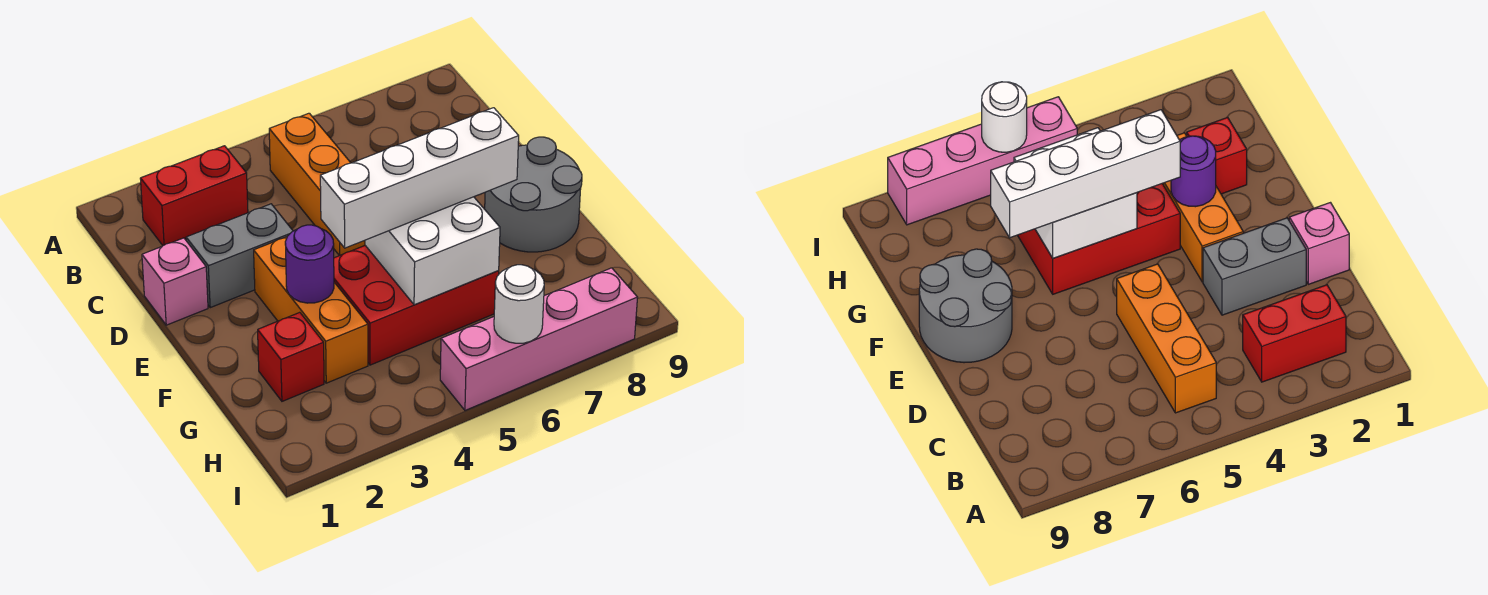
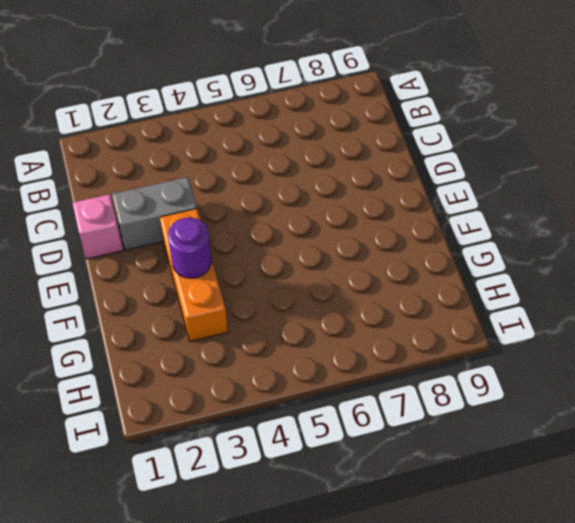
none -> red brick B2:B3 level 1
none -> orange brick B5:D5 level 1
none -> grey round brick E8:F9 level 1

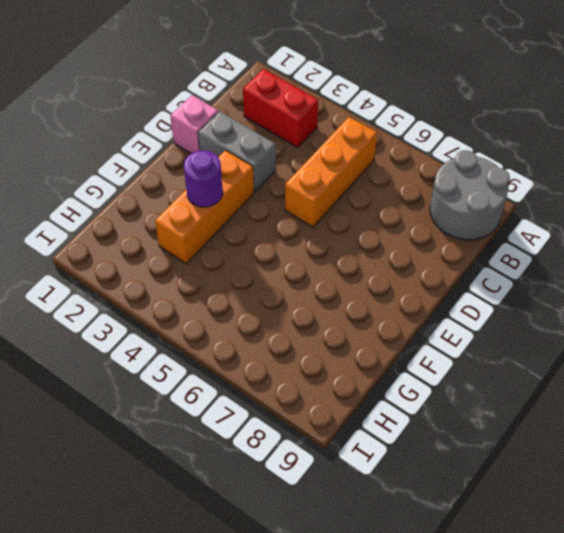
grey round brick A8:B9 level 1 -> grey round brick E8:F9 level 1
none -> red brick F4:G6 level 1
none -> red brick G2 level 1
none -> pink brick I5:I8 level 1

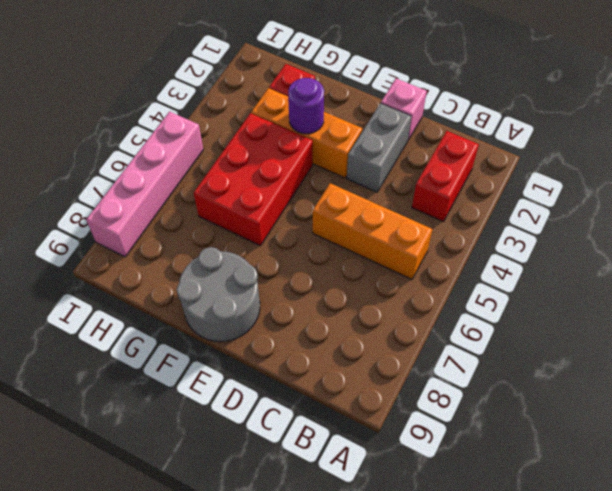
none -> white brick F5:G6 level 2
none -> white round brick I6 level 2
none -> white brick F4:F7 level 3

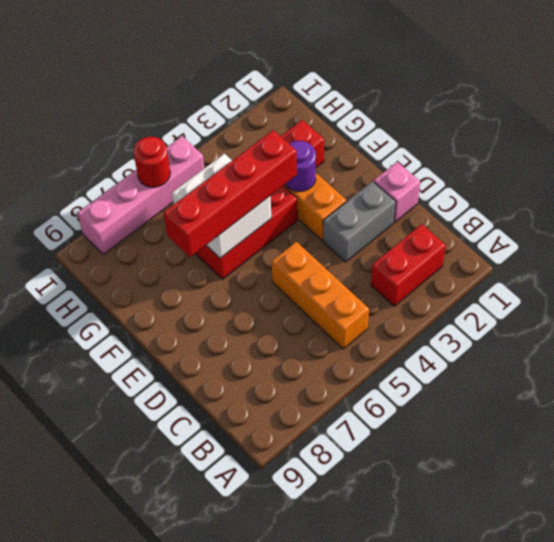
red brick F4:F7 level 3 -> white brick F4:F7 level 3
red round brick I6 level 2 -> white round brick I6 level 2
none -> grey round brick E8:F9 level 1

